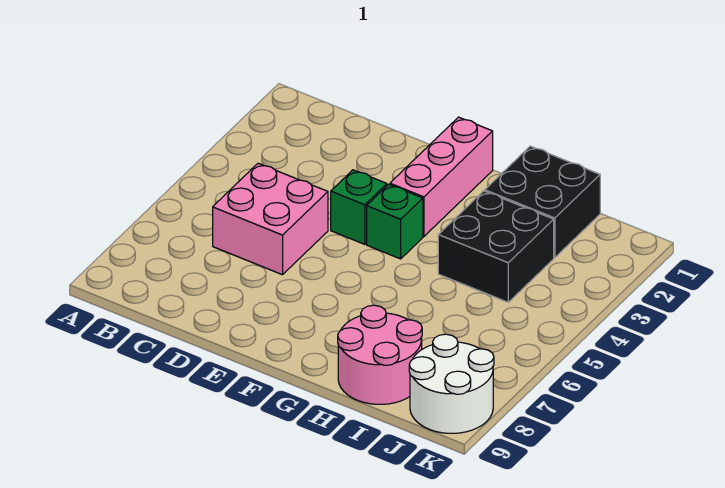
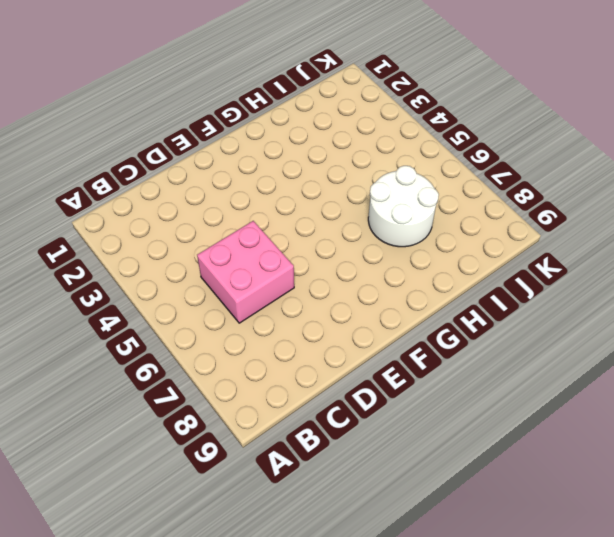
white round brick H6:I7 level 1 -> white round brick J8:K9 level 1
none -> green brick E4 level 1
none -> pink brick F1:F3 level 1

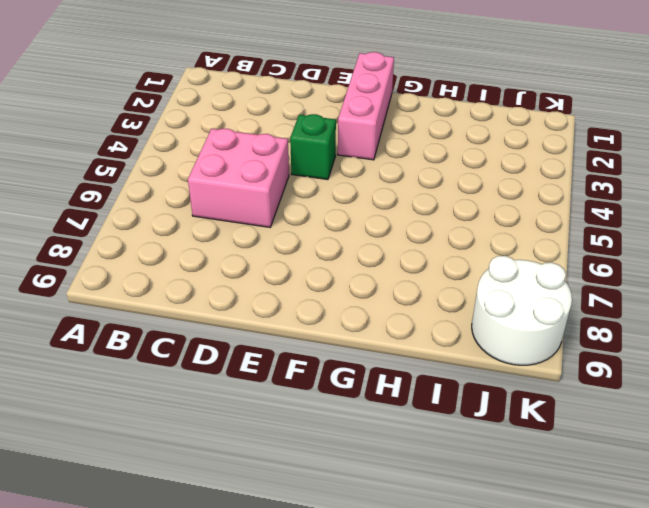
none -> green brick F4 level 1
none -> black brick H1:I2 level 1

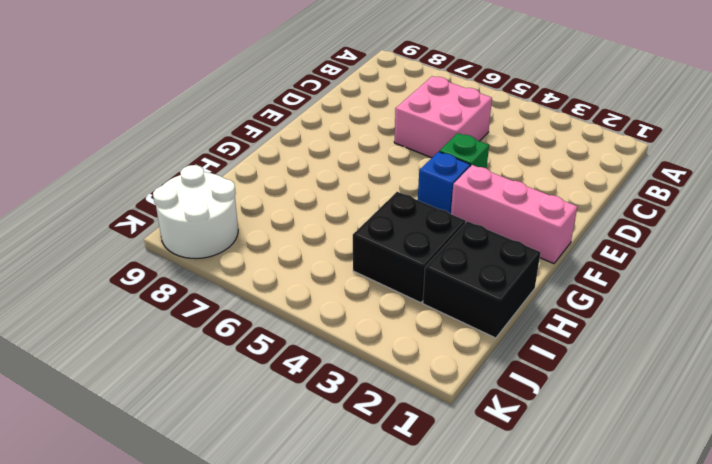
blue brick F4 level 1 -> green brick F4 level 1
none -> pink round brick H8:I9 level 1

